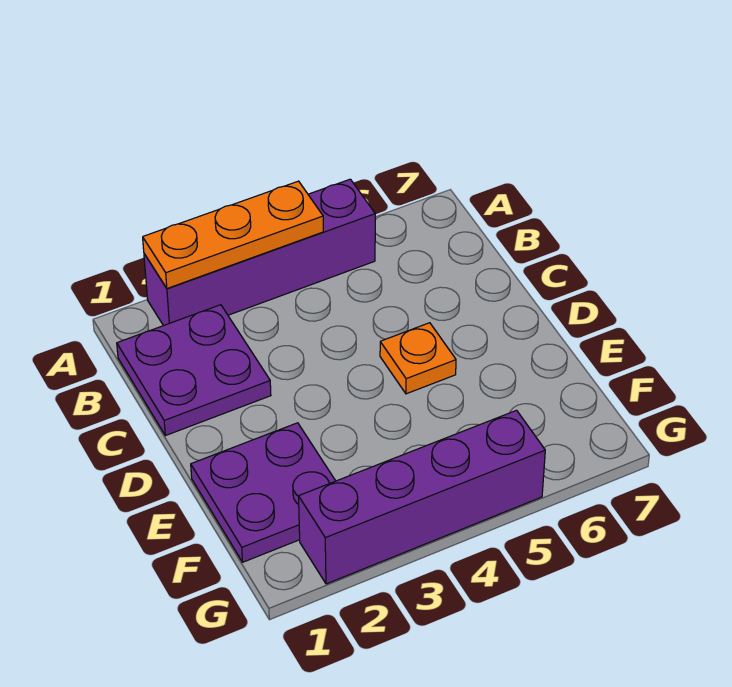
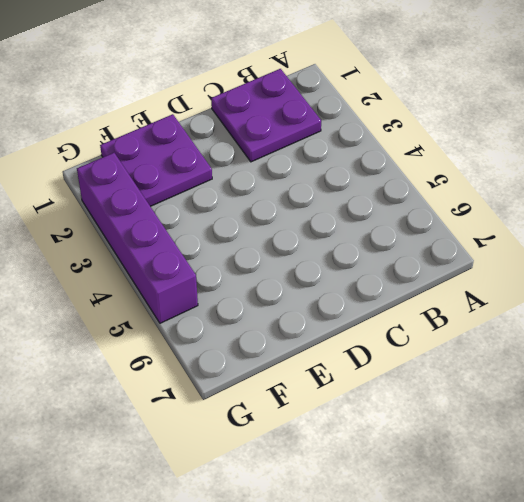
none -> purple brick A2:A5 level 1
none -> orange plate D5 level 1

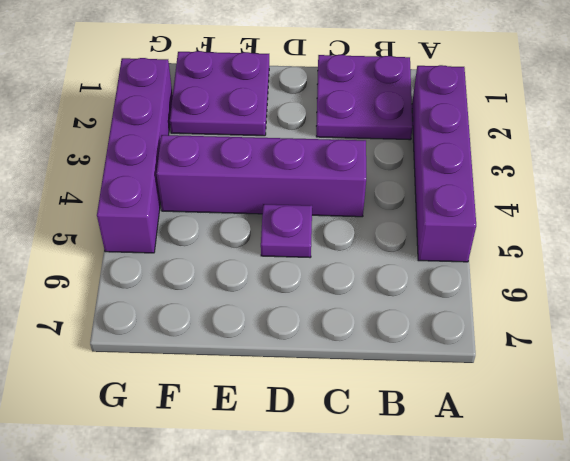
purple brick C4:F4 level 1 -> none
purple plate D5 level 1 -> orange plate D5 level 1
none -> orange plate A2:A4 level 2

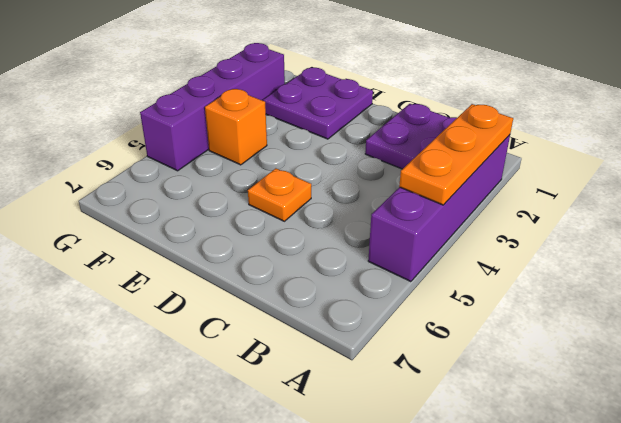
orange brick F4 level 1 -> none

